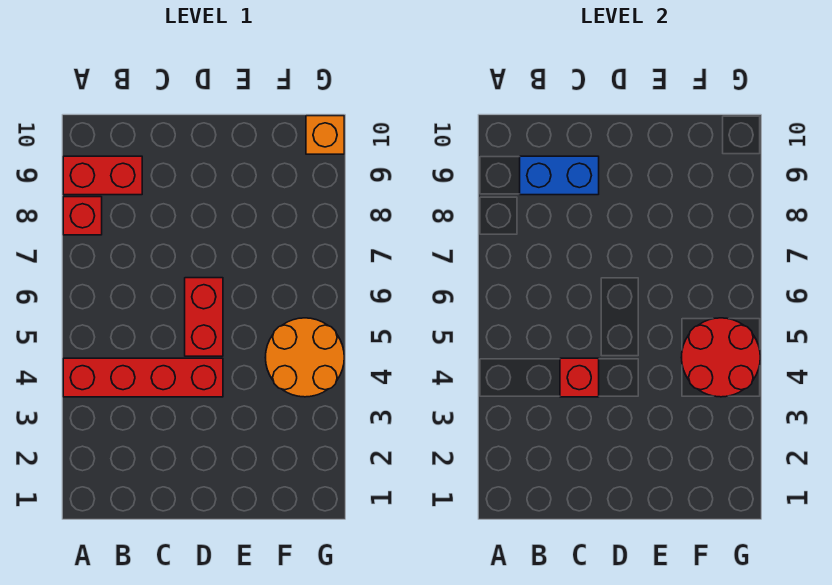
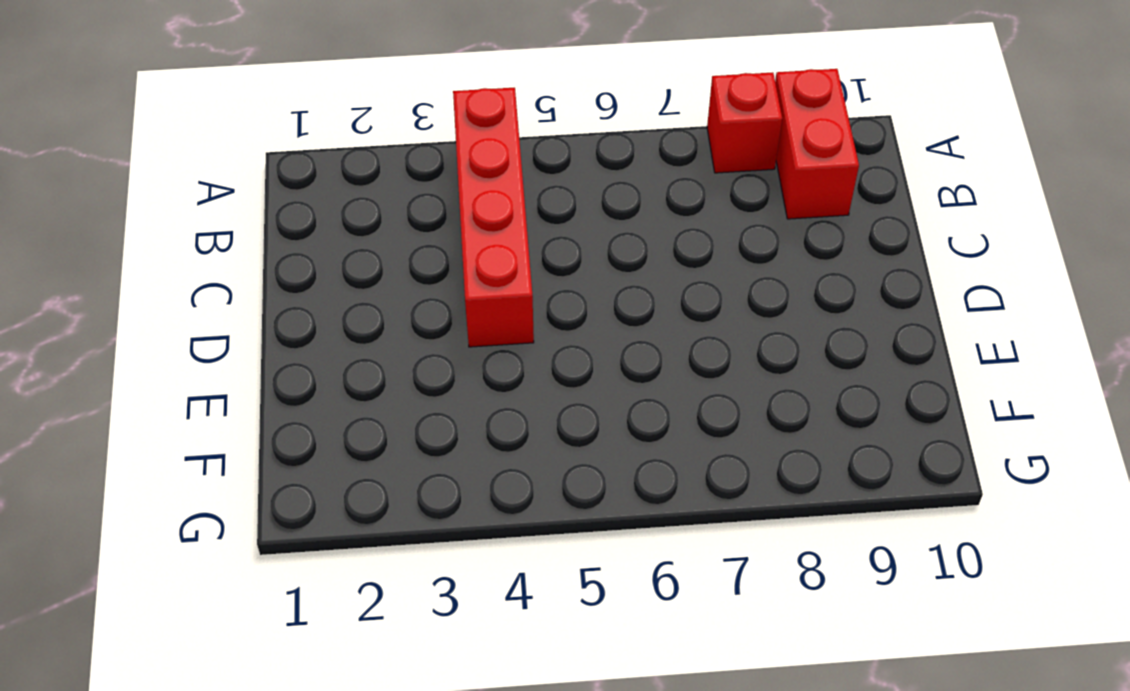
none -> red brick D5:D6 level 1
none -> orange round brick F4:G5 level 1

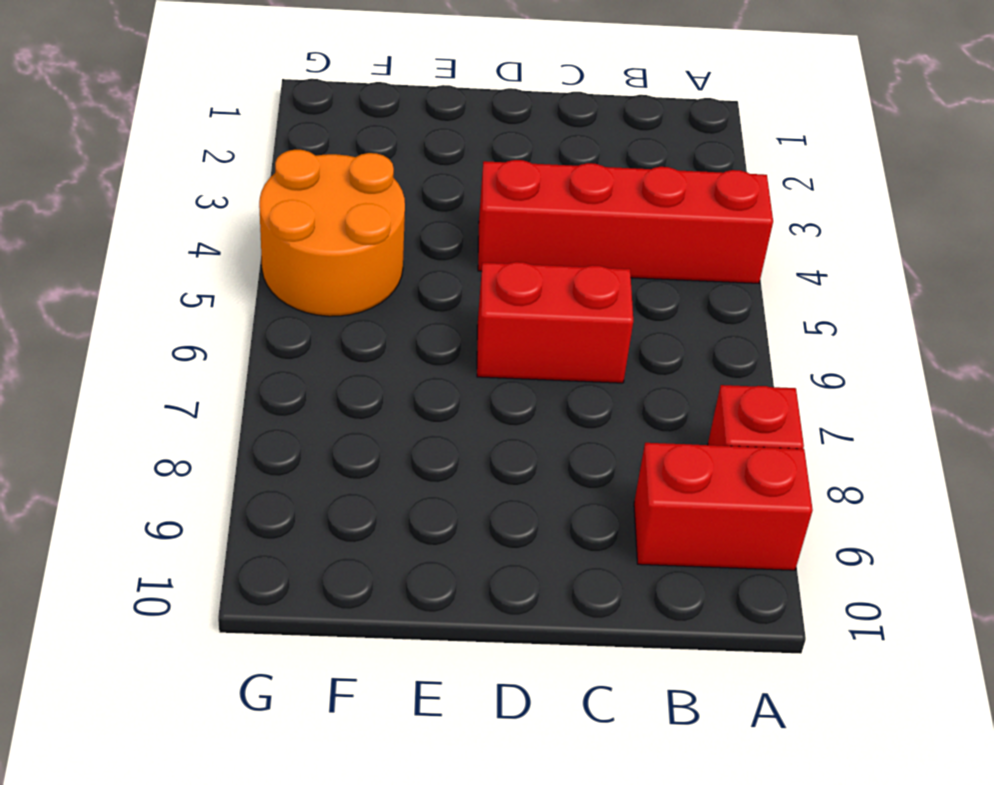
red brick C6:D6 level 1 -> red brick D5:D6 level 1
none -> orange brick G10 level 1
none -> blue brick B9:C9 level 2

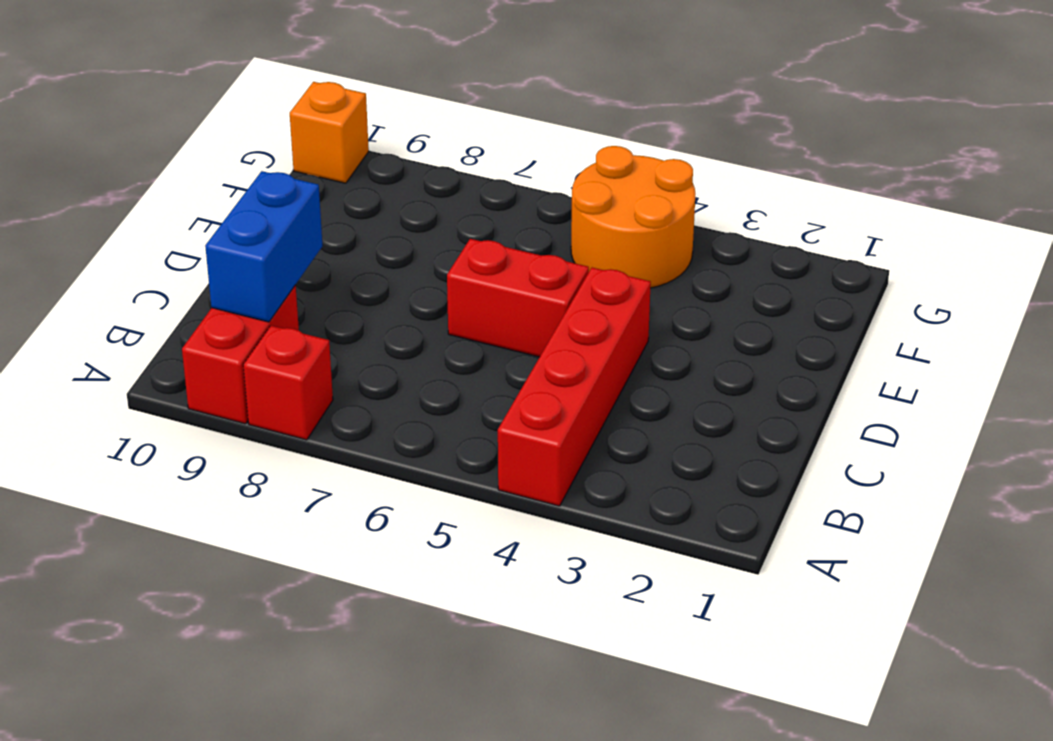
none -> red brick C4 level 2
none -> red round brick F4:G5 level 2

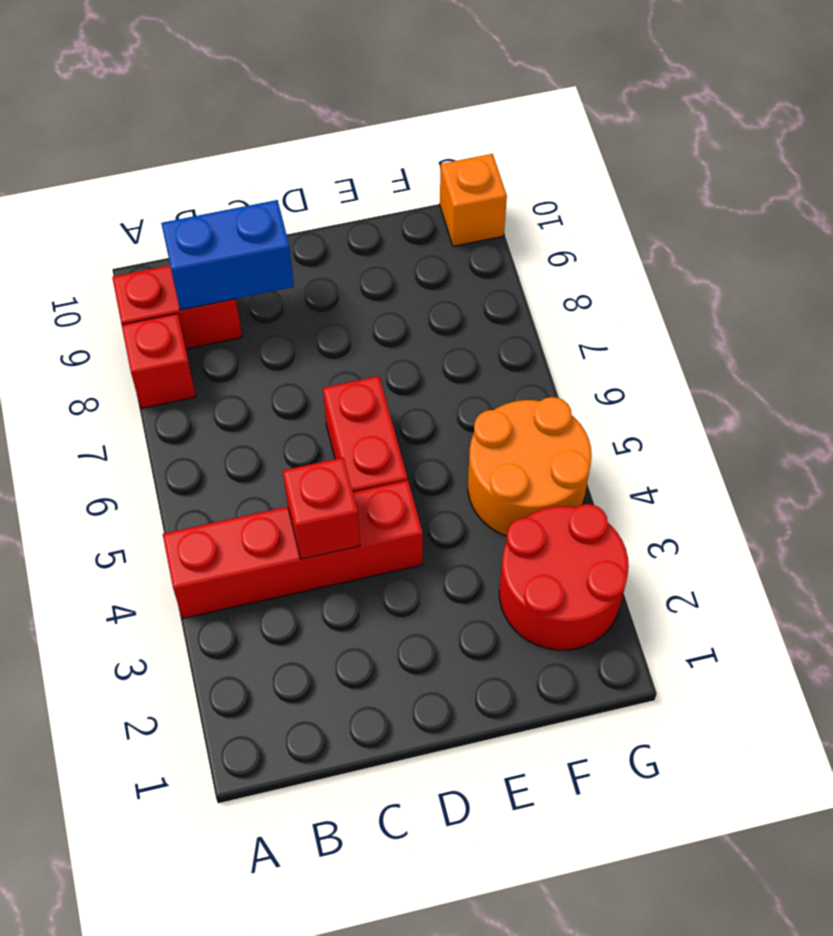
red round brick F2:G3 level 1 -> red round brick F4:G5 level 2

